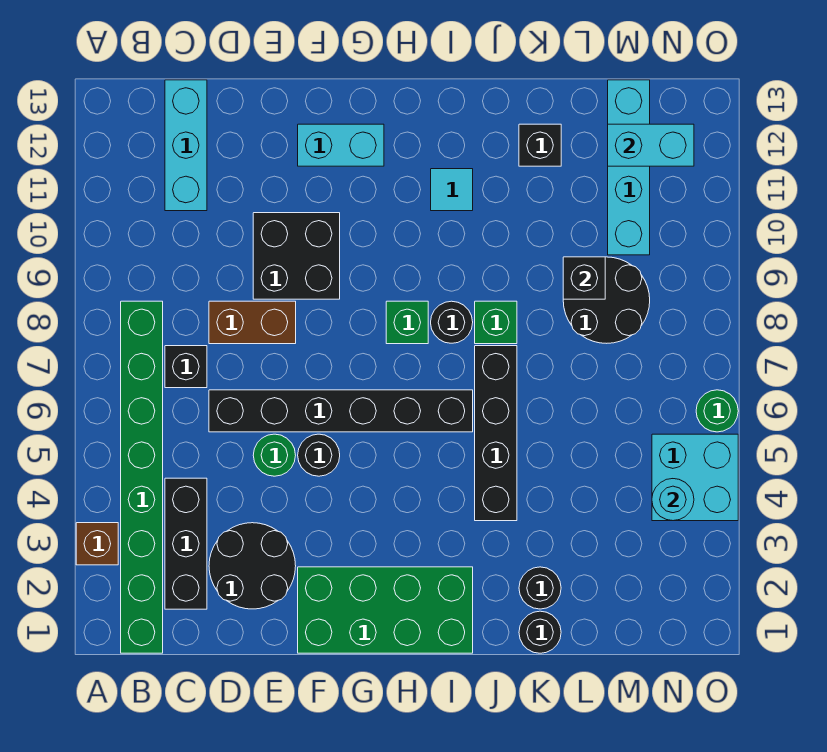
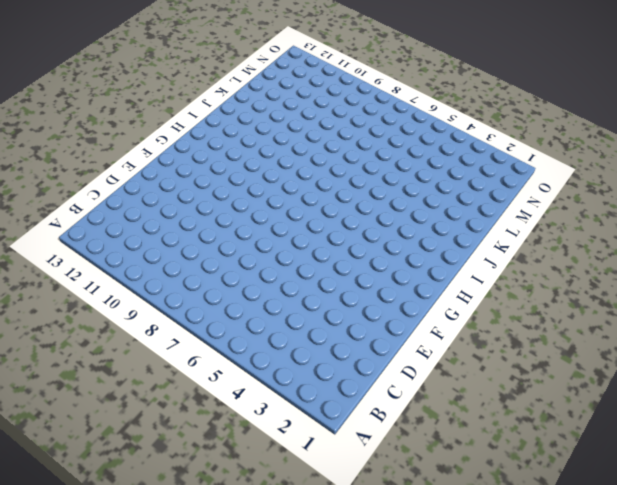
none -> brown brick A3 level 1
none -> green brick B1:B8 level 1
none -> black brick C2:C4 level 1

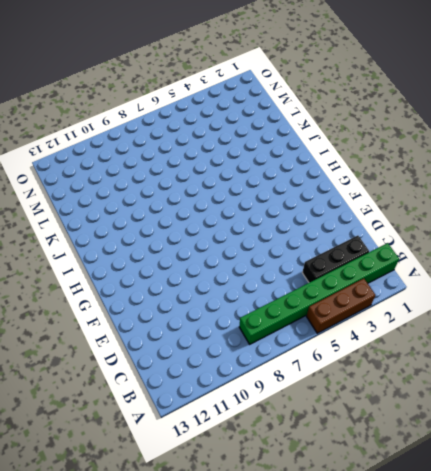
brown brick A3:A5 level 1 -> brown brick A3 level 1
none -> black brick C7 level 1
none -> cyan brick C11:C13 level 1
none -> black round brick D2:E3 level 1

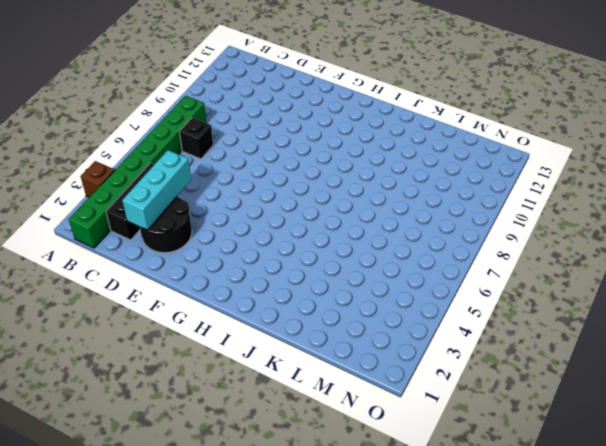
cyan brick D2:D4 level 2 -> cyan brick C11:C13 level 1
none -> black brick D6:I6 level 1
none -> brown brick D8:E8 level 1
none -> green round brick E5 level 1

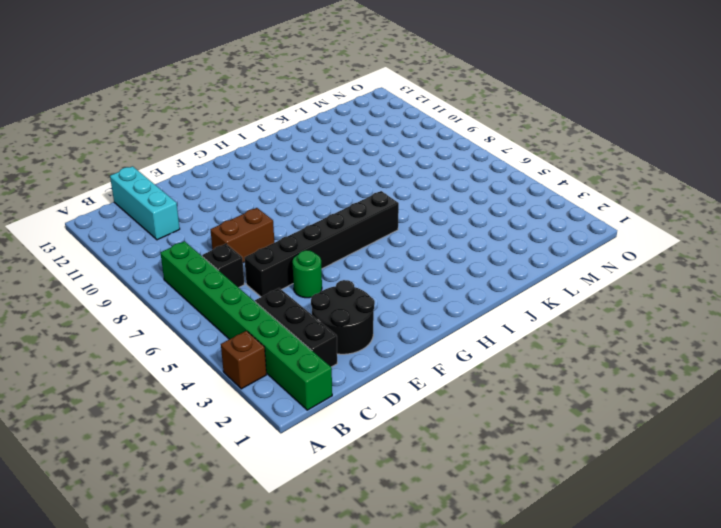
none -> black brick E9:F10 level 1
none -> green brick F1:I2 level 1
none -> black round brick F5 level 1

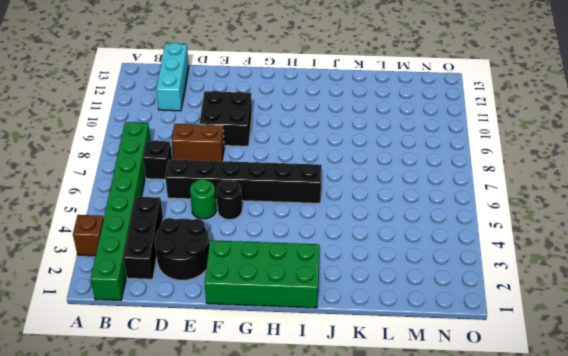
none -> cyan brick F12:G12 level 1
none -> green brick H8 level 1
none -> black round brick I8 level 1

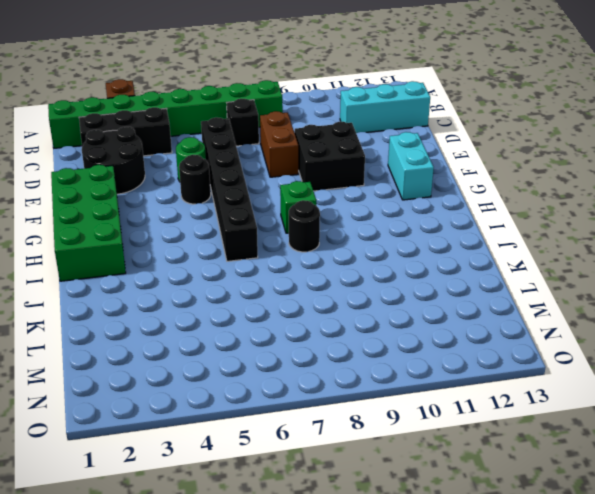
none -> cyan tile I11 level 1
none -> black brick J4:J7 level 1
none -> green brick J8 level 1

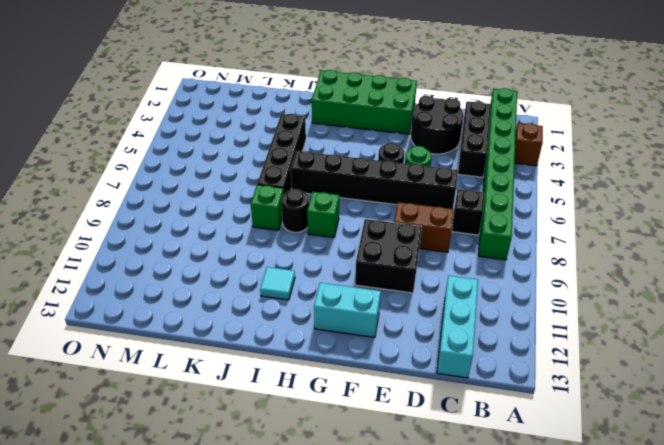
none -> black round brick K1 level 1
none -> black round brick K2 level 1
none -> black brick K12 level 1

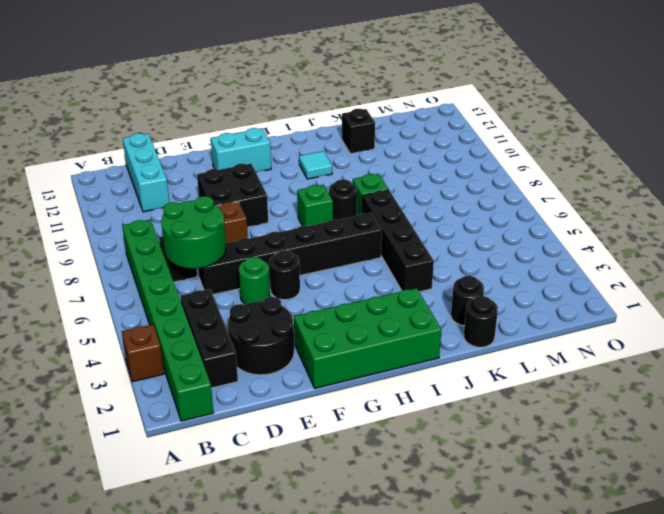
green round brick C6:D7 level 2 -> none
none -> black round brick L8:M9 level 1
none -> cyan brick M10:M13 level 1
none -> cyan brick N4:O5 level 1

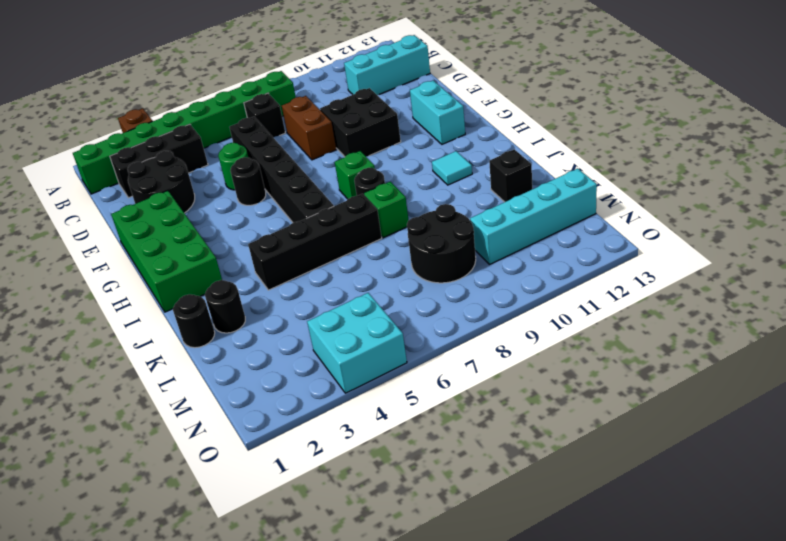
none -> green round brick O6 level 1
none -> black brick L9 level 2
none -> cyan brick M12:N12 level 2

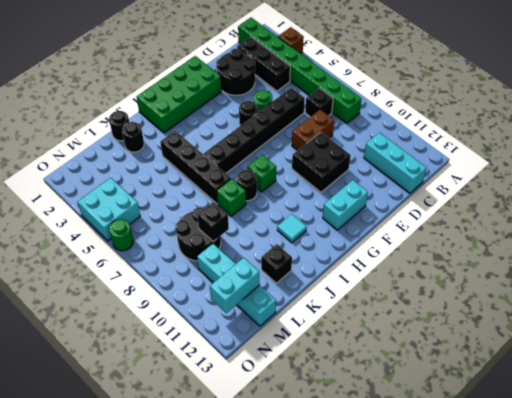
none -> cyan round brick N4 level 2

